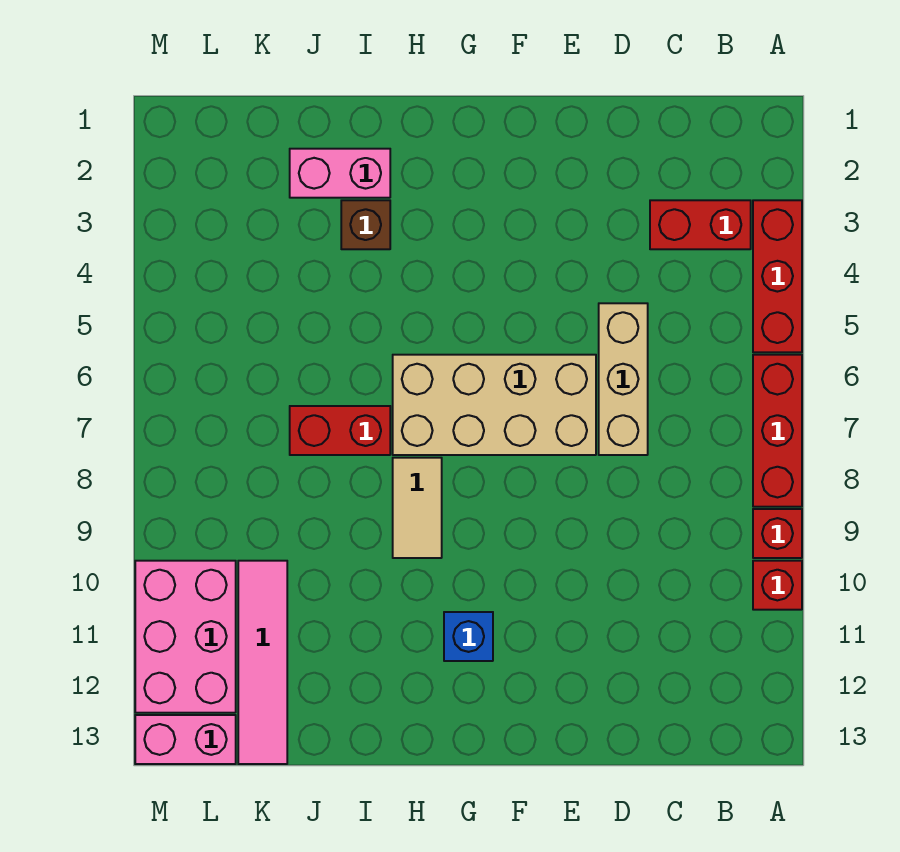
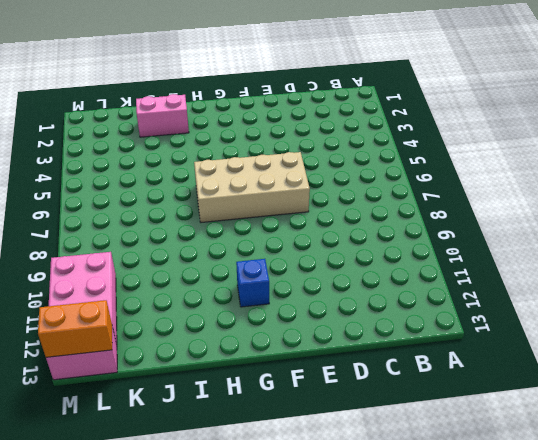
orange brick L13:M13 level 2 -> none
none -> red brick A3:A5 level 1
none -> red brick A6:A8 level 1
none -> red brick A9 level 1

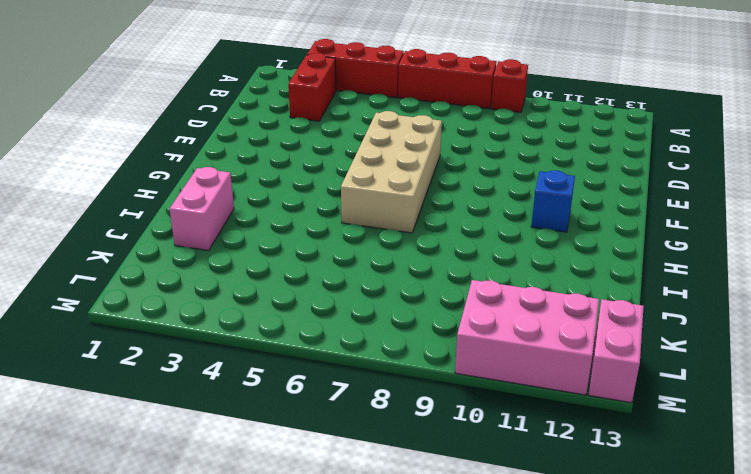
none -> red brick A10 level 1
none -> tan brick D5:D7 level 1
none -> tan tile H8:H9 level 1

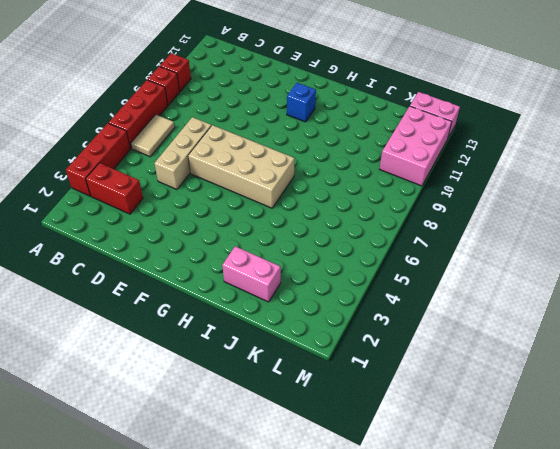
tan tile B6:B7 level 1 -> tan tile H8:H9 level 1
none -> brown brick I3 level 1
none -> red brick I7:J7 level 1
none -> pink tile K10:K13 level 1

